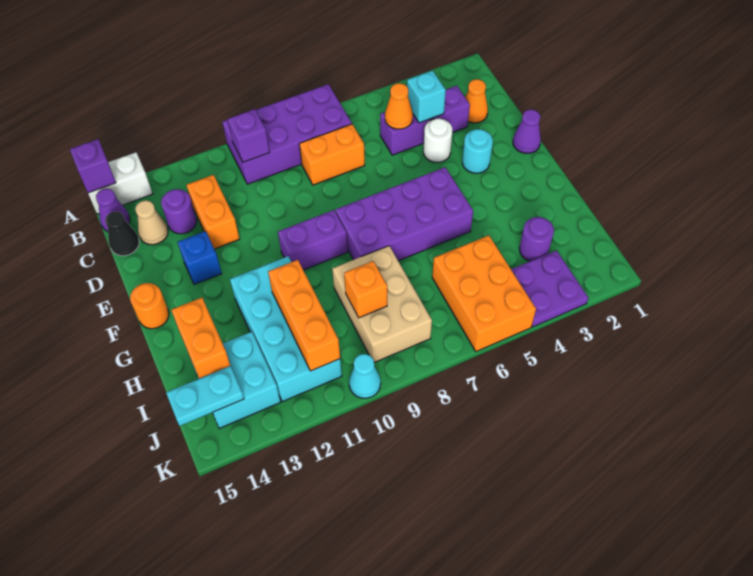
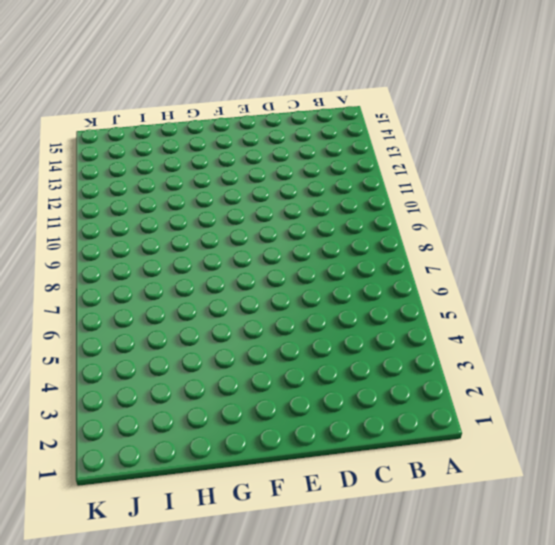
none -> purple brick A7:B10 level 1
none -> white brick A14:A15 level 1
none -> purple cone B15 level 1
none -> orange cone C2 level 1

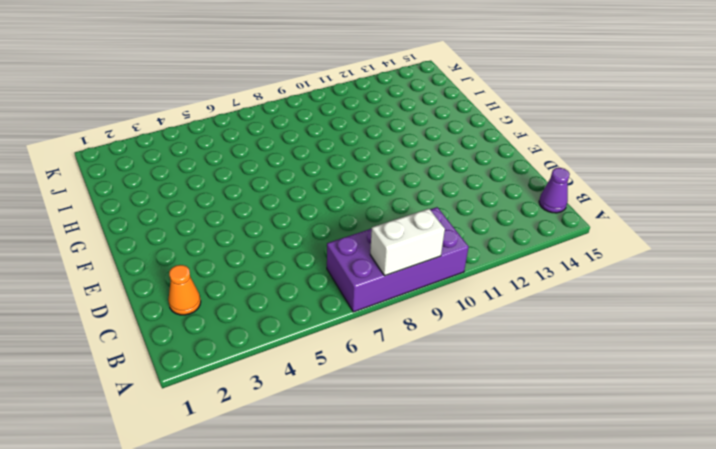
white brick A8:A9 level 2 -> white brick A14:A15 level 1
none -> purple brick C3:C5 level 1
none -> orange brick C7:C8 level 1
none -> orange brick C12:D12 level 1
none -> purple round brick C13 level 1

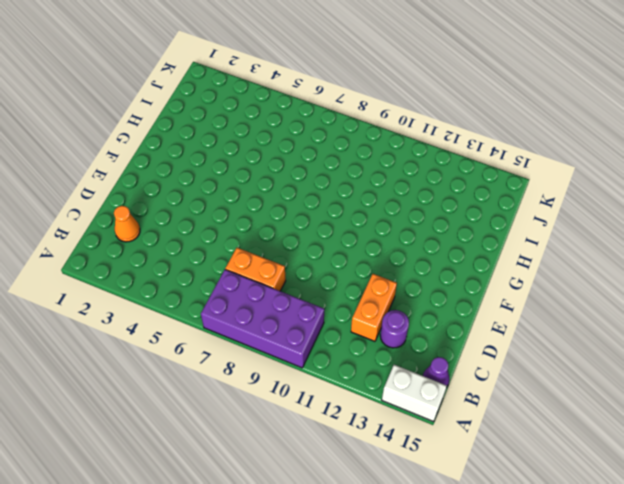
none -> purple brick C3:C5 level 1
none -> tan cone C14 level 1
none -> black cone C15 level 1
none -> white round brick D4 level 1

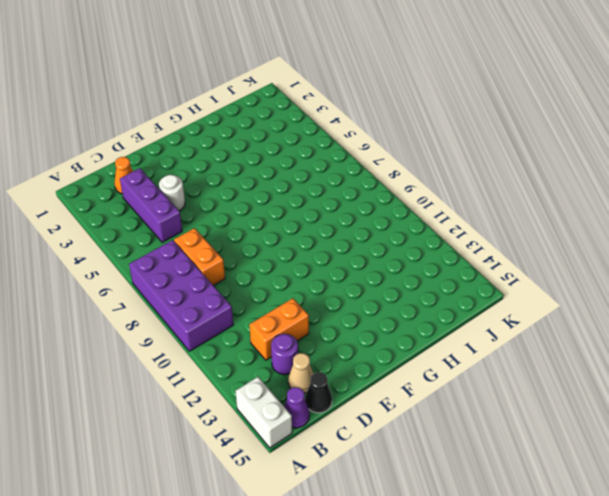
none -> purple cone E1 level 1
none -> cyan round brick E3 level 1
none -> blue brick E13 level 1
none -> purple brick F5:G8 level 1

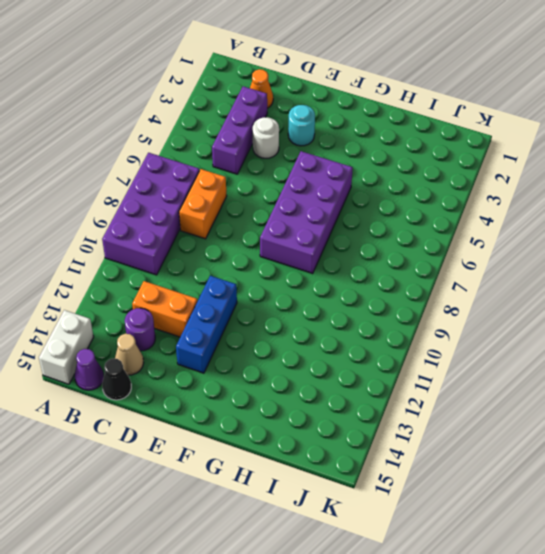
blue brick E11:E13 level 1 -> blue brick E13 level 1
none -> purple cone E1 level 1
none -> purple brick F9:F10 level 1
none -> orange round brick F15 level 1
none -> cyan brick G11:J12 level 1

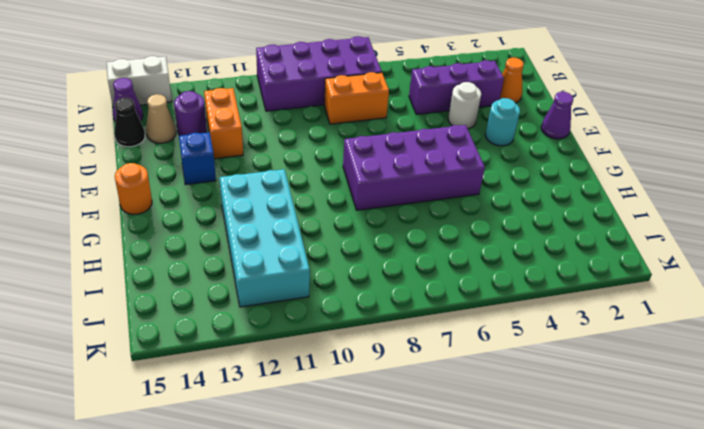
none -> purple brick F9:F10 level 1
none -> tan brick H8:J9 level 1
none -> purple round brick I3 level 1
none -> orange brick I5:K6 level 1

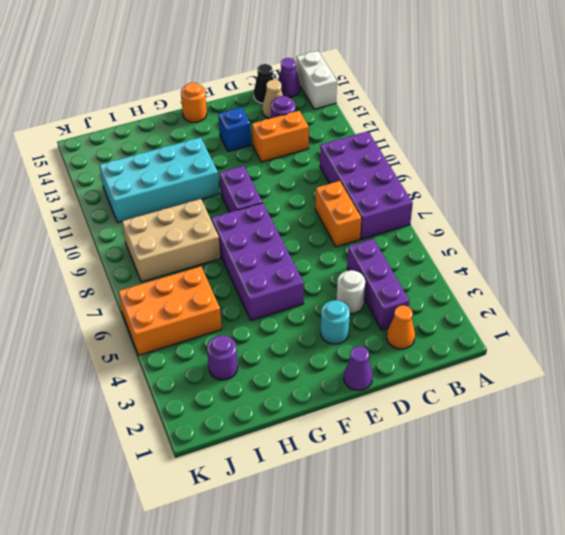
none -> cyan brick I13:J14 level 1
none -> purple plate J3:K4 level 1
none -> cyan cone K10 level 1
none -> purple brick A15 level 2

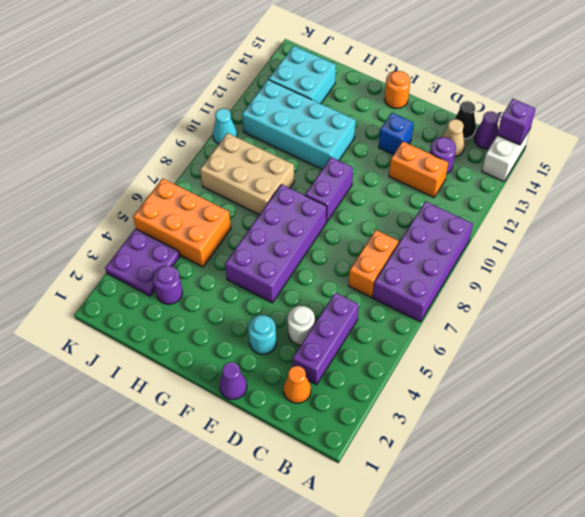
none -> purple brick B10 level 2
none -> cyan brick C4 level 2
none -> orange cone C5 level 2
none -> orange brick H11:J11 level 2

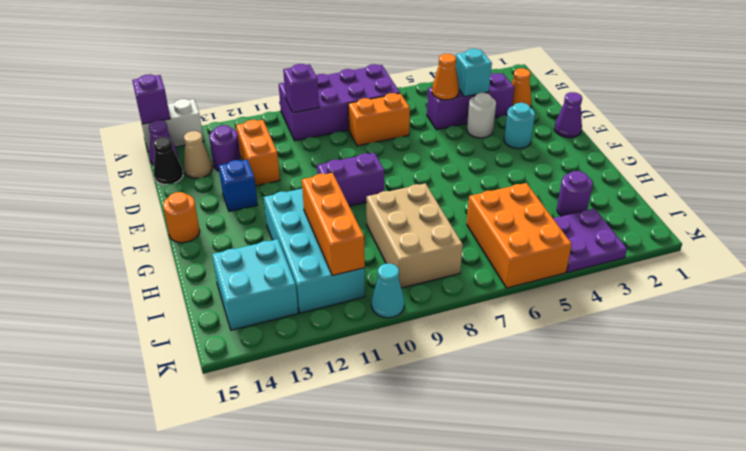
none -> purple brick F5:G8 level 1
none -> orange brick H14:I14 level 2
none -> orange brick I9 level 2
none -> cyan plate J14:J15 level 2

